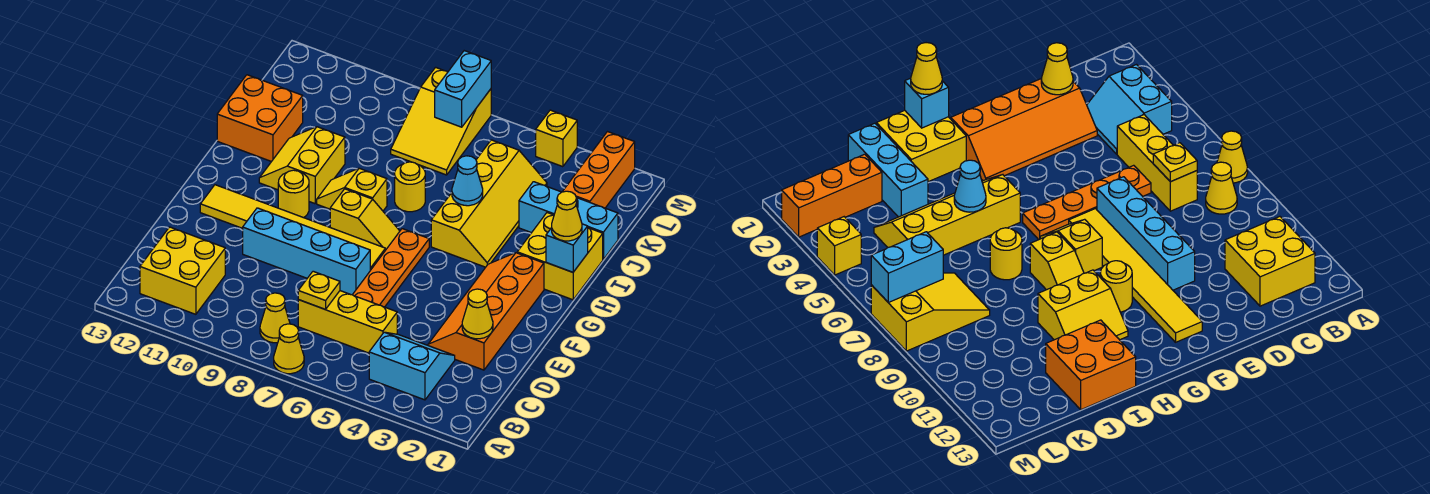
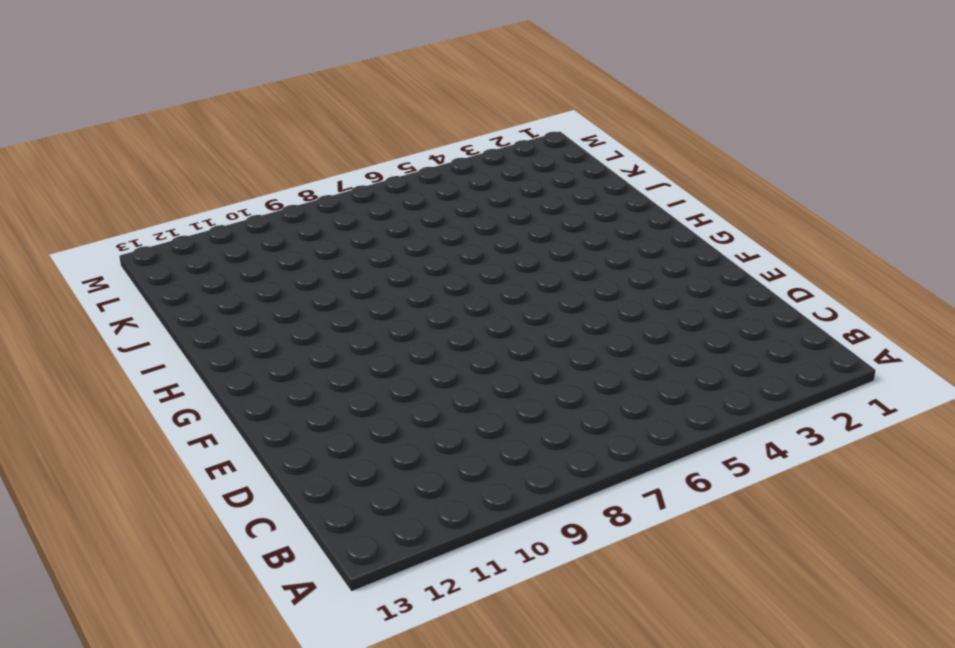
none -> yellow cone A7 level 1
none -> cyan slope B3:C4 level 1 top B
none -> yellow cone B8 level 1

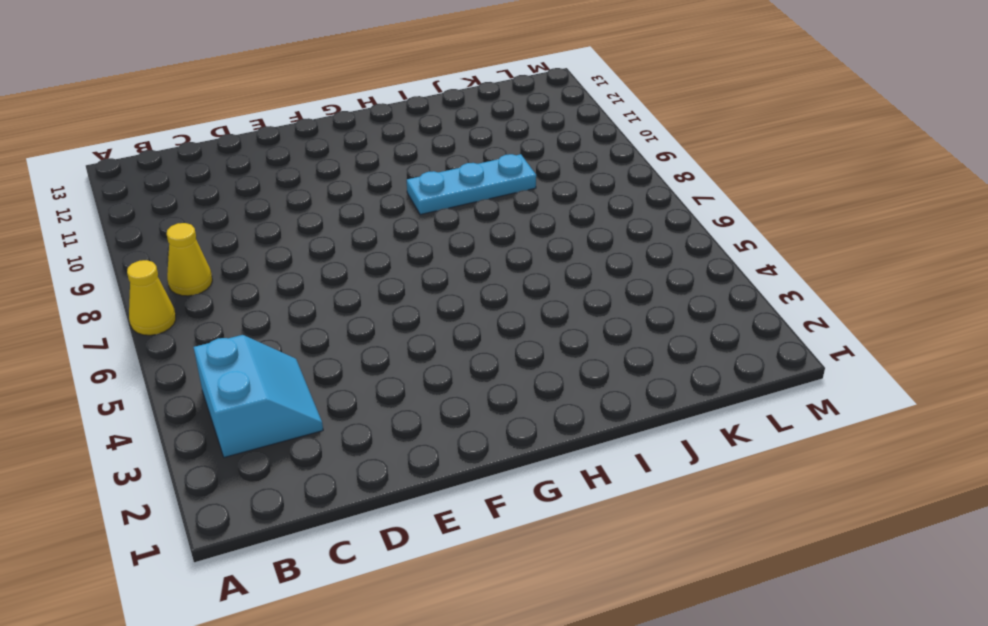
cyan plate H9:J9 level 1 -> yellow slope H8:H9 level 1 top 8
none -> yellow brick B11:C12 level 1
none -> yellow brick C5:C7 level 1
none -> orange slope D2:G3 level 1 top 2

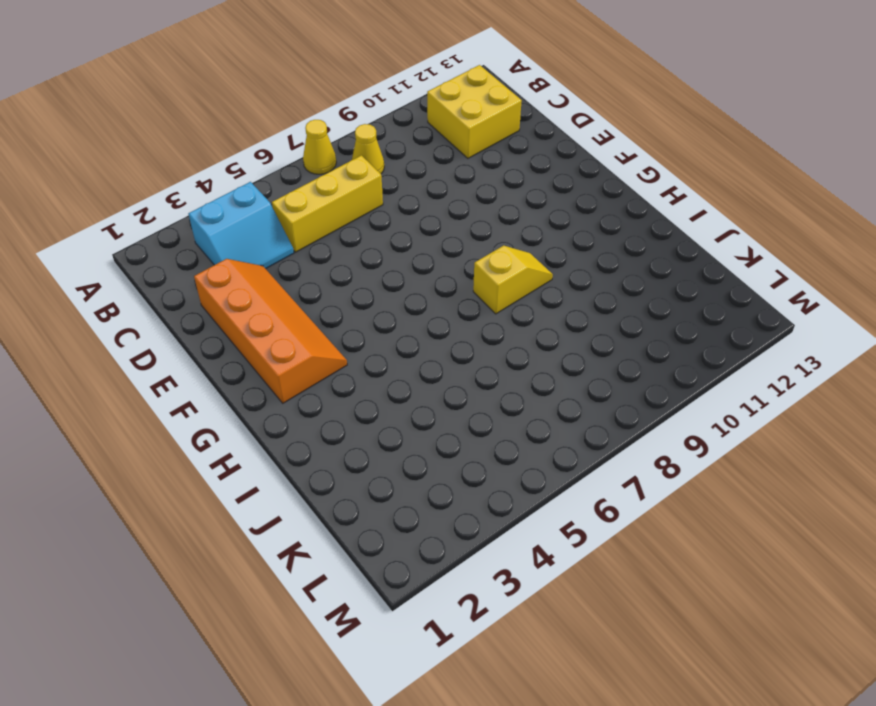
none -> orange plate D6:G6 level 1
none -> cyan brick E7:E10 level 1
none -> yellow tile F7:F12 level 1

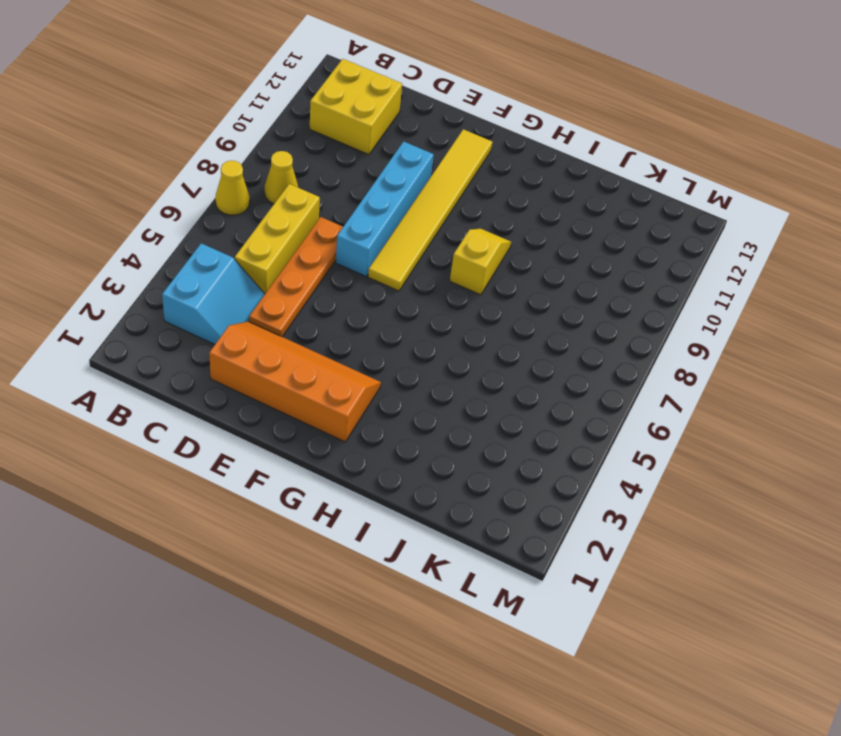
orange plate D4:D7 level 1 -> orange plate D6:G6 level 1
none -> yellow slope G7:G8 level 1 top 8
none -> yellow round brick G10 level 1
none -> yellow brick H1:I2 level 1

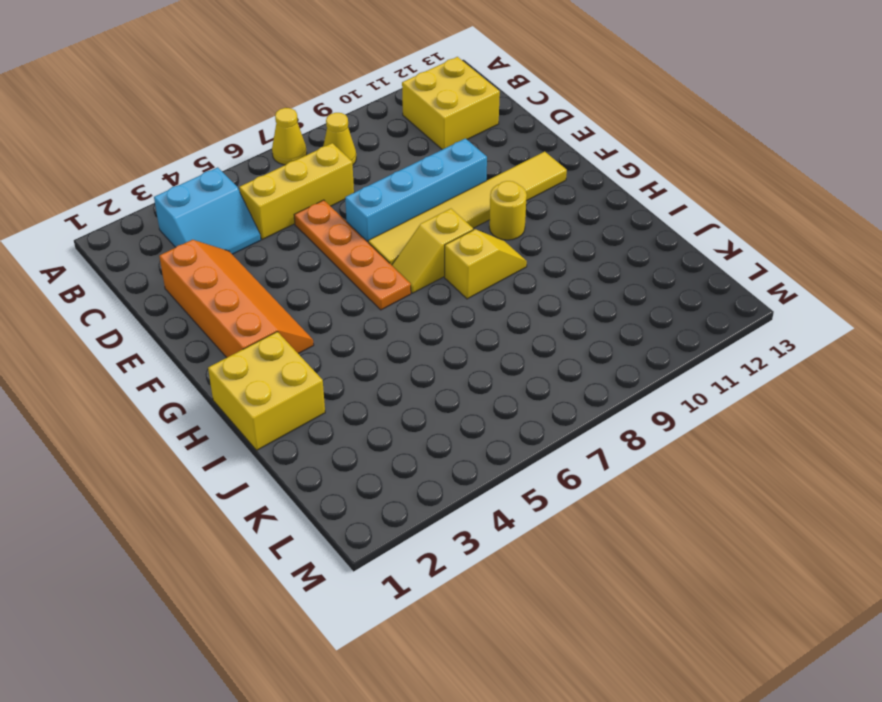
none -> yellow slope H4:K5 level 1 top 5
none -> yellow slope H10:I11 level 1 top 10
none -> yellow round brick I7 level 1

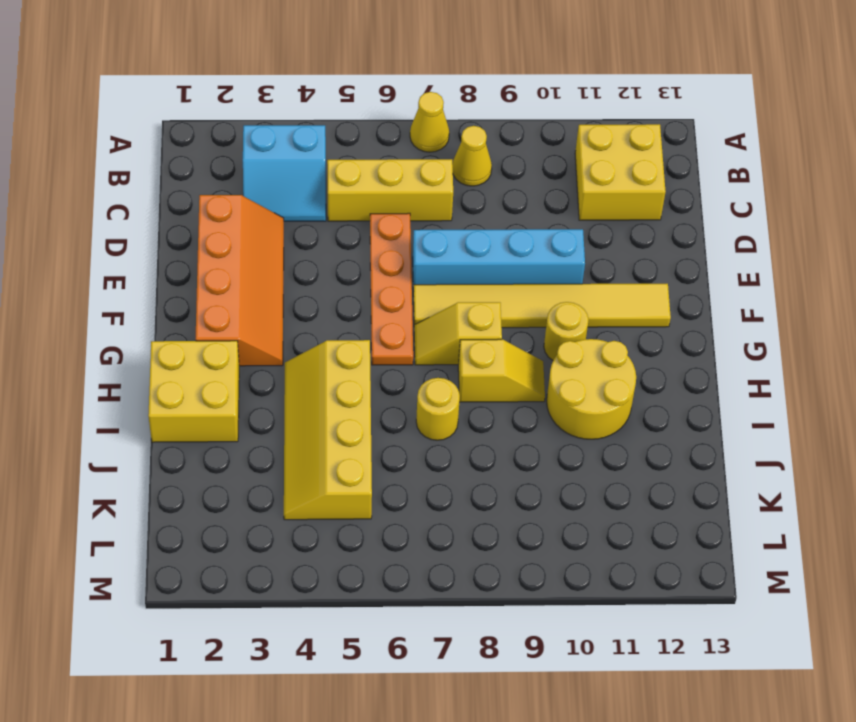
yellow round brick H10:I11 level 1 -> yellow slope H10:I11 level 1 top 10
none -> orange brick I12:J13 level 1
none -> cyan brick J1:J3 level 1
none -> orange brick K2:M2 level 1

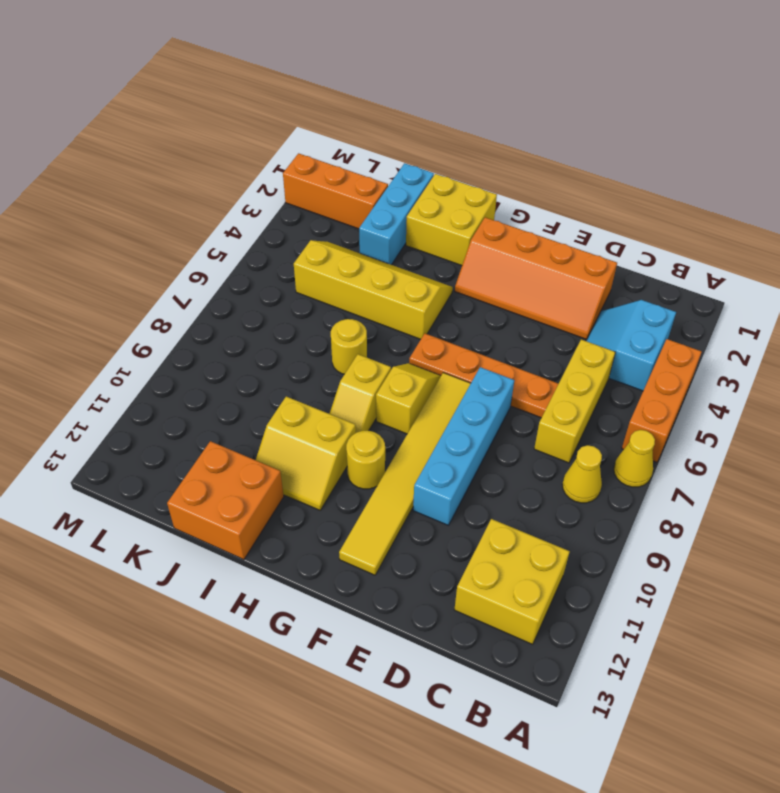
orange brick A4:A6 level 1 -> none
none -> yellow slope K7:M8 level 1 top M
none -> yellow brick M4 level 1
none -> yellow plate C7 level 2

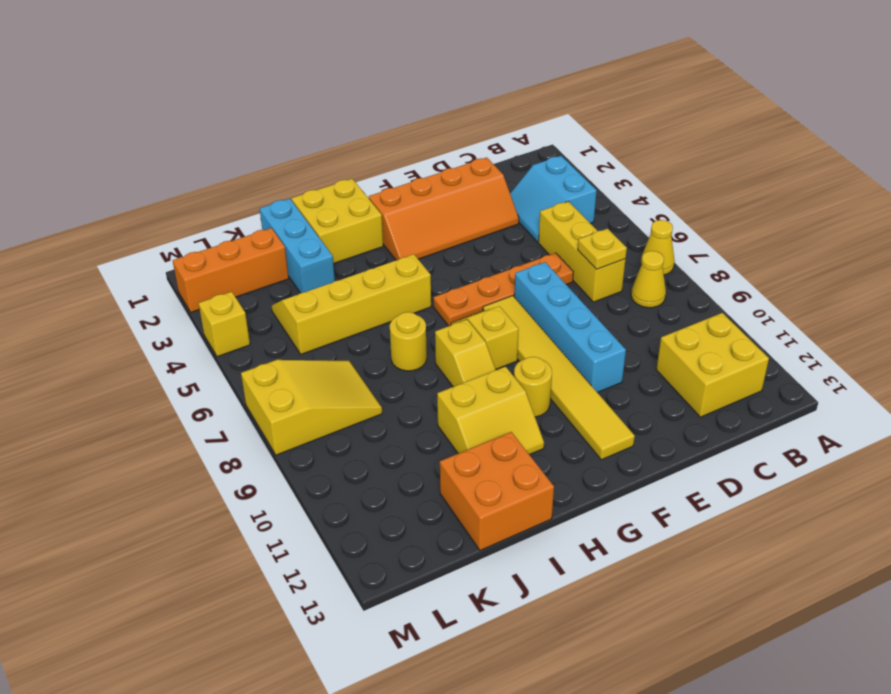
none -> yellow cone D2 level 2
none -> cyan brick H1 level 2
none -> cyan cone I5 level 2

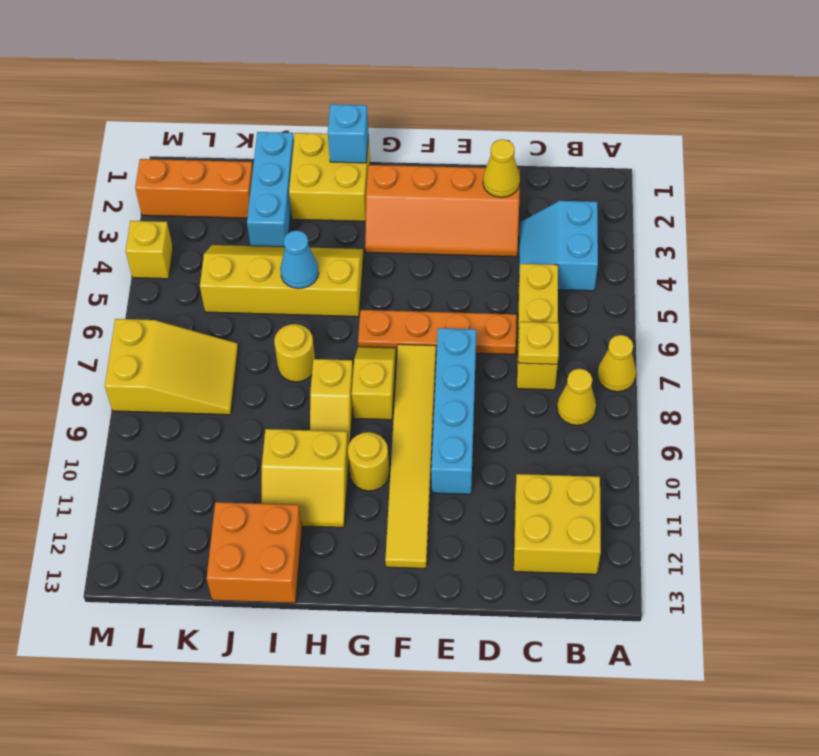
none -> cyan brick L7:M7 level 2
none -> yellow cone H1 level 3

